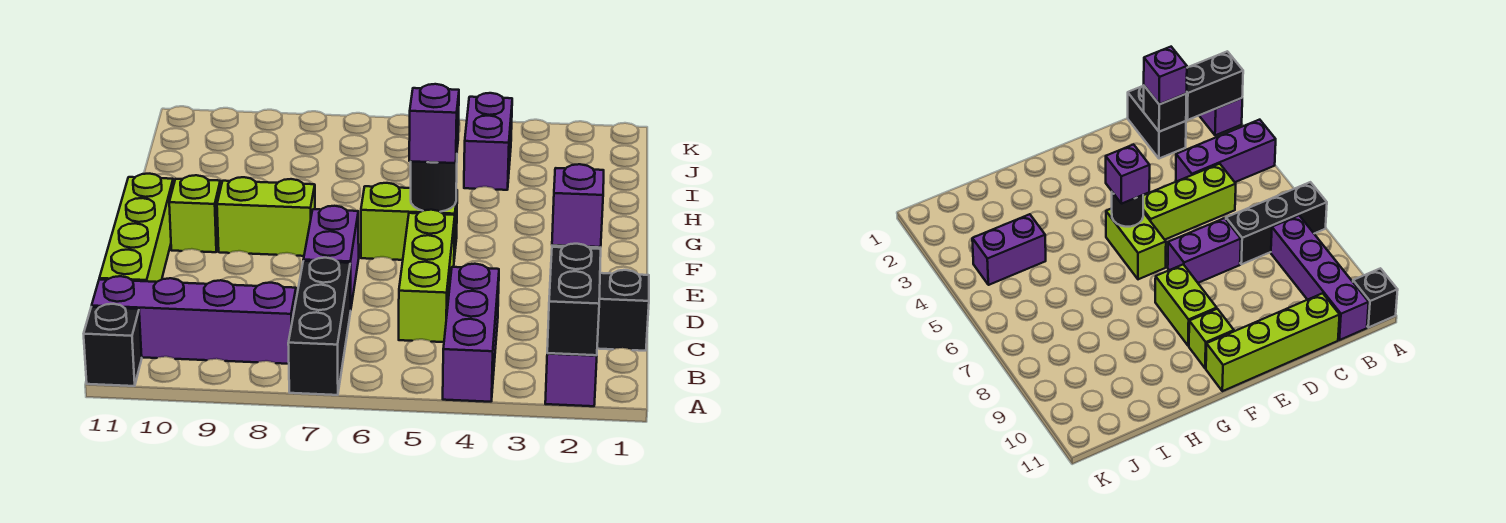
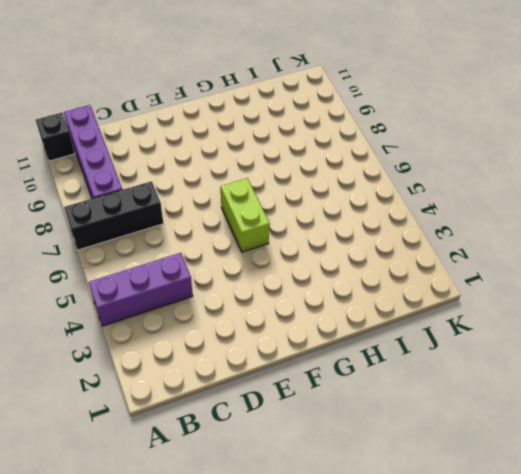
none -> purple brick A2 level 1
none -> black brick C1:C2 level 1
none -> lime brick C5:E5 level 1

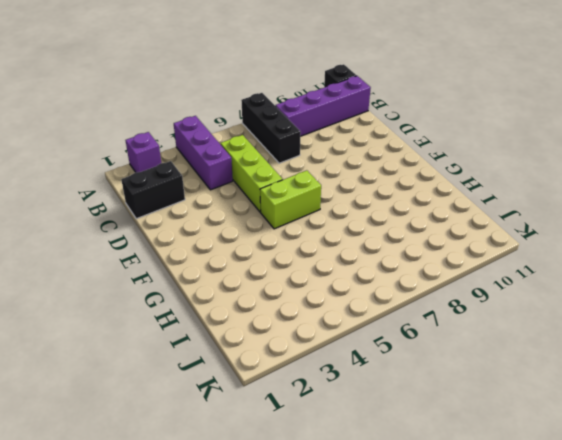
none -> lime brick C11:F11 level 1
none -> purple brick D7:E7 level 1
none -> lime brick F8:F9 level 1

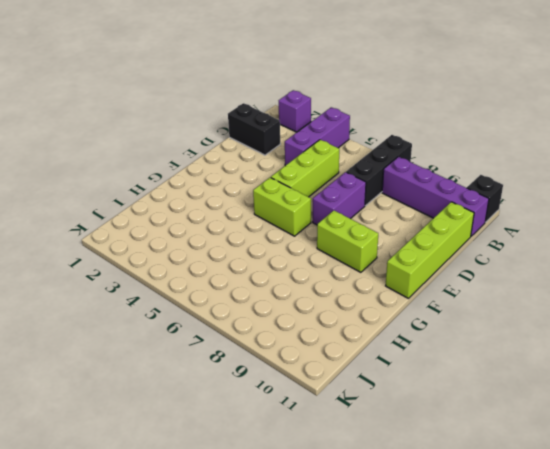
none -> lime brick F10 level 1
none -> purple brick I4:J4 level 1
none -> black brick A2:B2 level 2

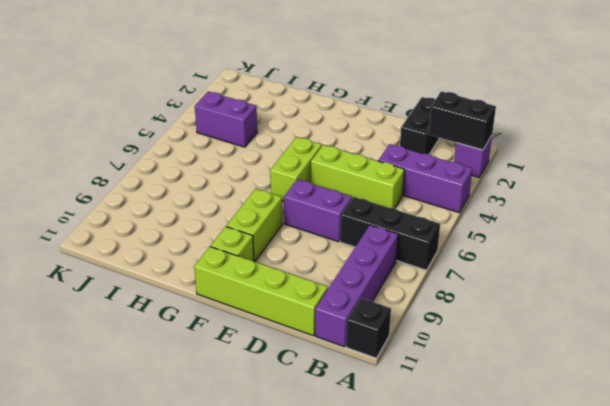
none -> black brick C2 level 2
none -> black round brick F5 level 2
none -> purple brick C2 level 3

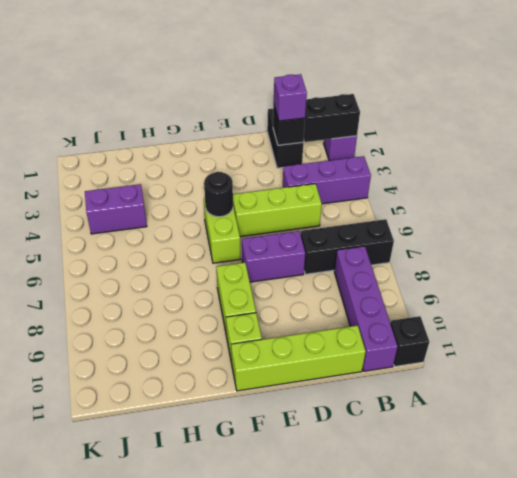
none -> purple brick F5 level 3

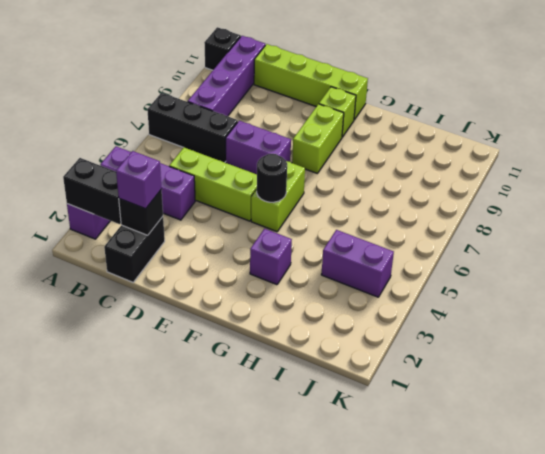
purple brick G3 level 1 -> purple brick F5 level 3

